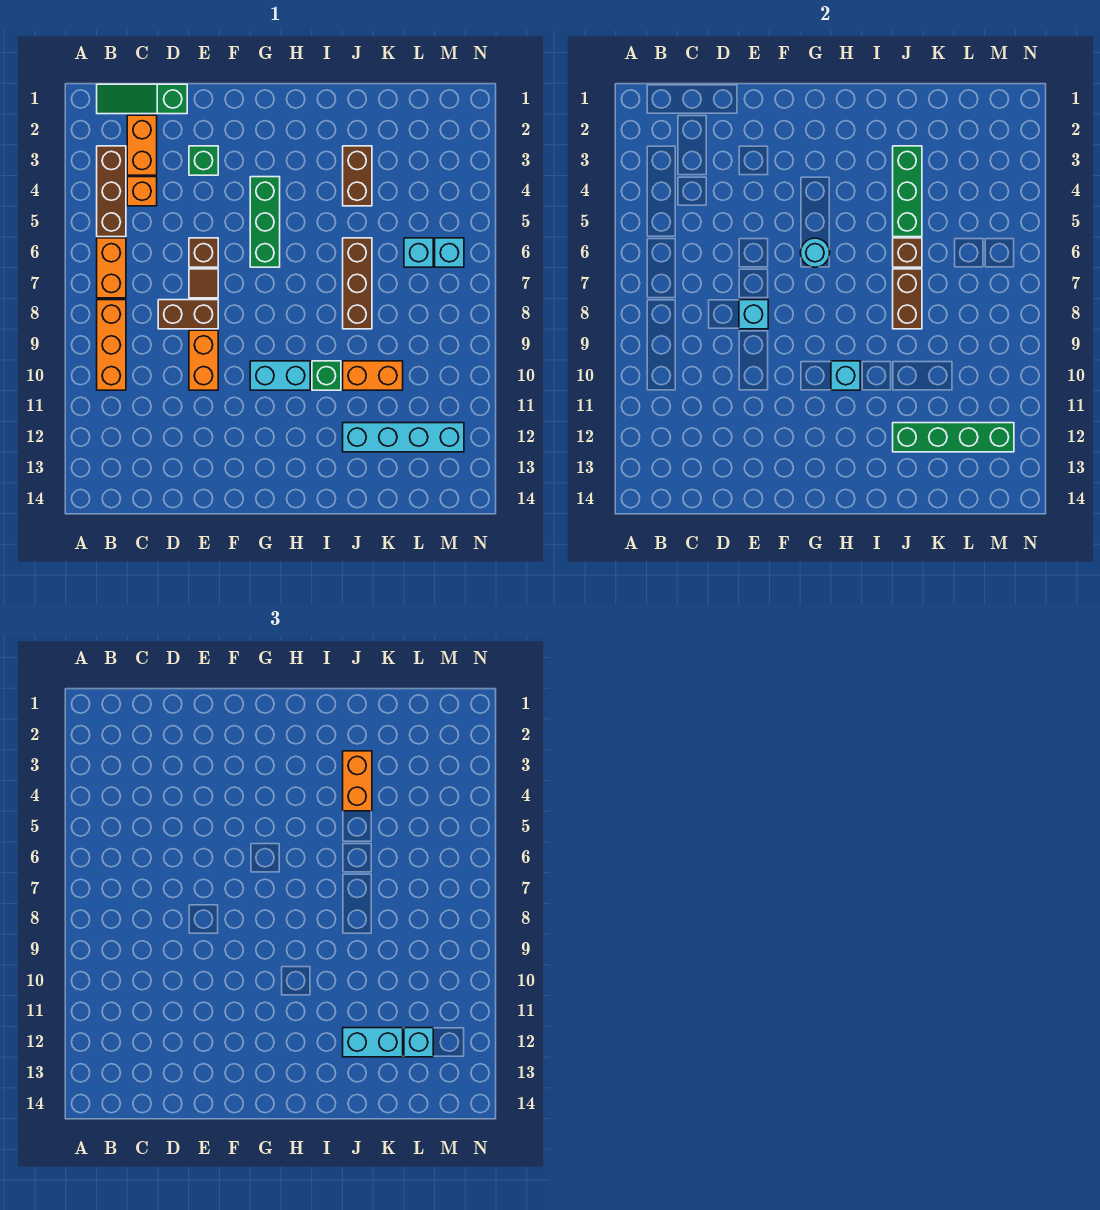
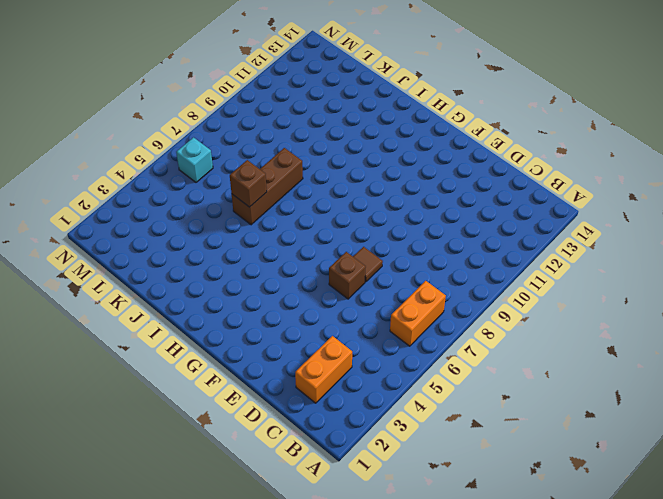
none -> green slope B1:D1 level 1 top D
none -> brown brick B3:B5 level 1
none -> orange brick B8:B10 level 1
none -> orange brick C4 level 1

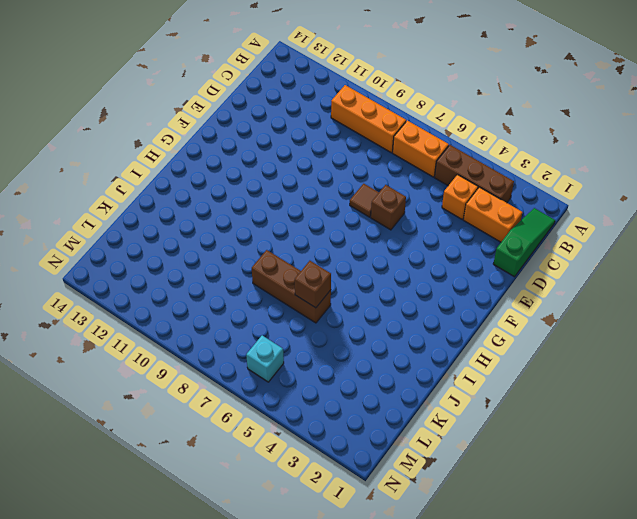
none -> brown brick D8:E8 level 1
none -> green brick E3 level 1
none -> orange brick E9:E10 level 1
none -> green brick G4:G6 level 1

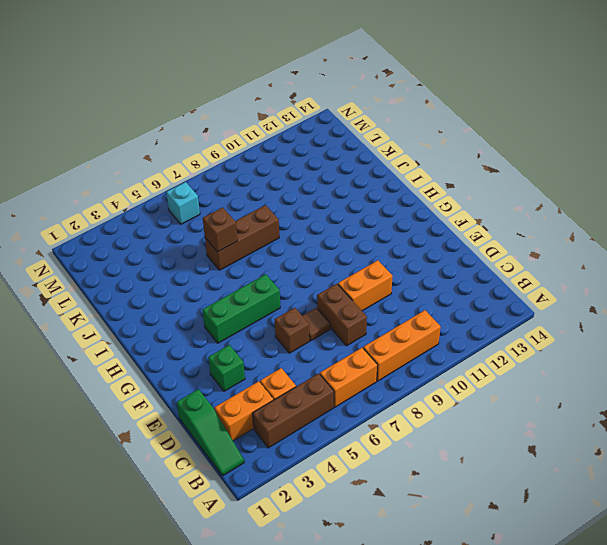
none -> cyan brick G10:H10 level 1
none -> green brick I10 level 1
none -> brown brick J3:J4 level 1
none -> orange brick J10:K10 level 1

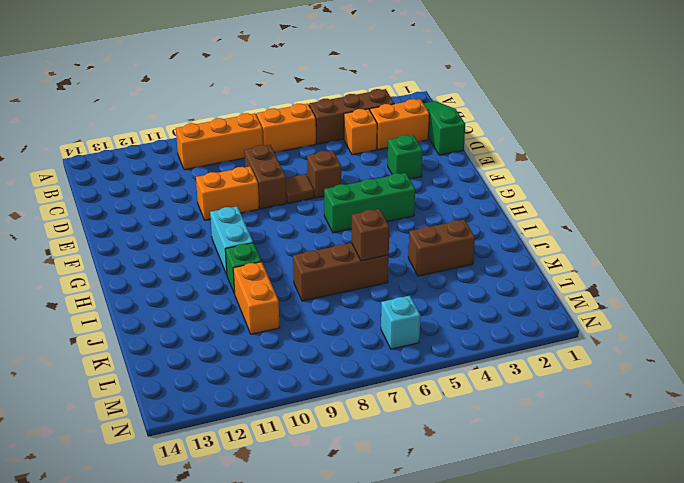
none -> cyan brick J12:M12 level 1
none -> cyan brick L6 level 1
none -> cyan brick E8 level 2
none -> cyan round brick G6 level 2

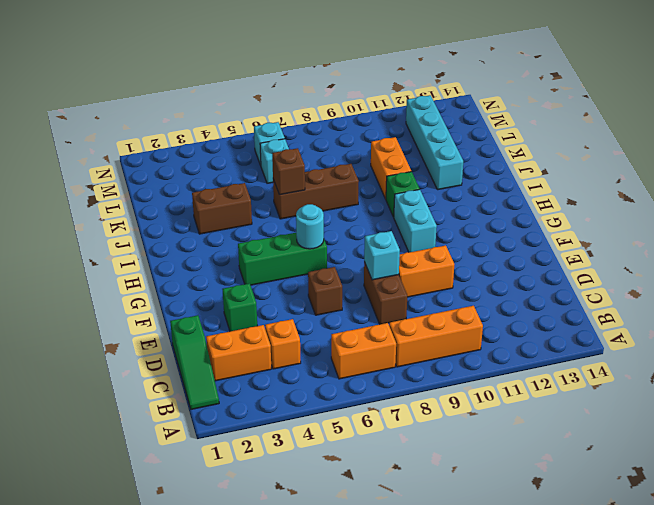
none -> brown brick B3:B5 level 1
none -> brown tile E7 level 1
none -> cyan brick H10 level 2
none -> green brick J3:J5 level 2

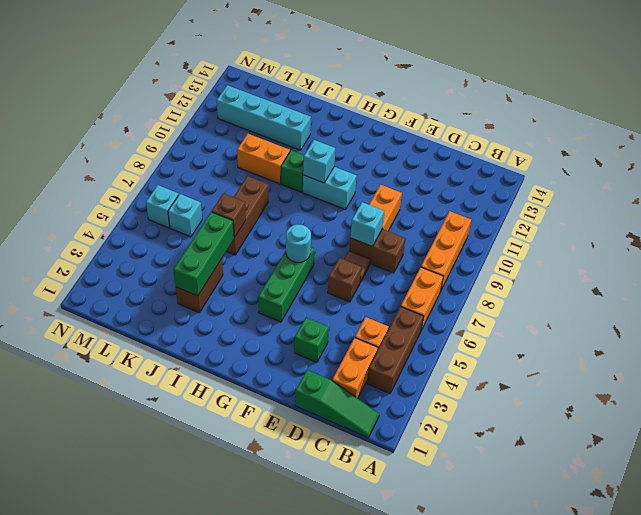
none -> brown brick J7:J8 level 2
none -> green brick J12:M12 level 2
none -> orange brick J3:J4 level 3
none -> cyan brick J12:K12 level 3

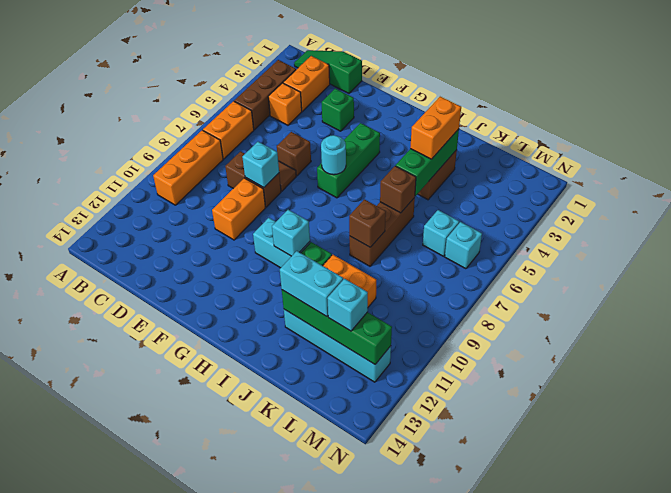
brown brick J8 level 2 -> brown brick J7:J8 level 2

